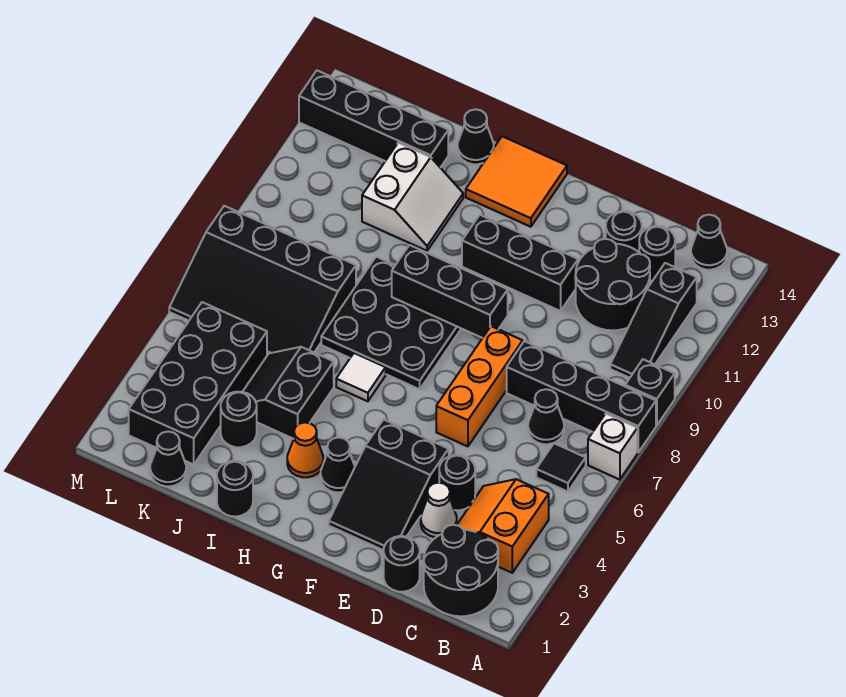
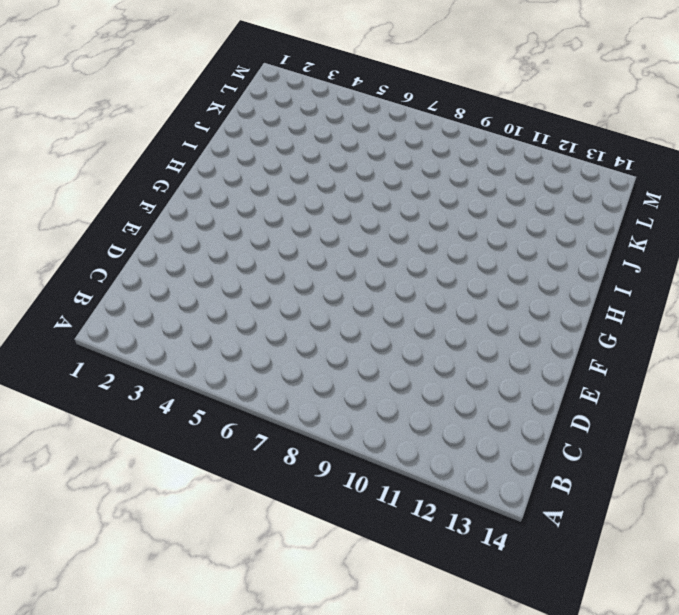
none -> white brick A7 level 1
none -> black brick A8:D8 level 1
none -> black brick A9 level 1
none -> black round brick B1:C2 level 1

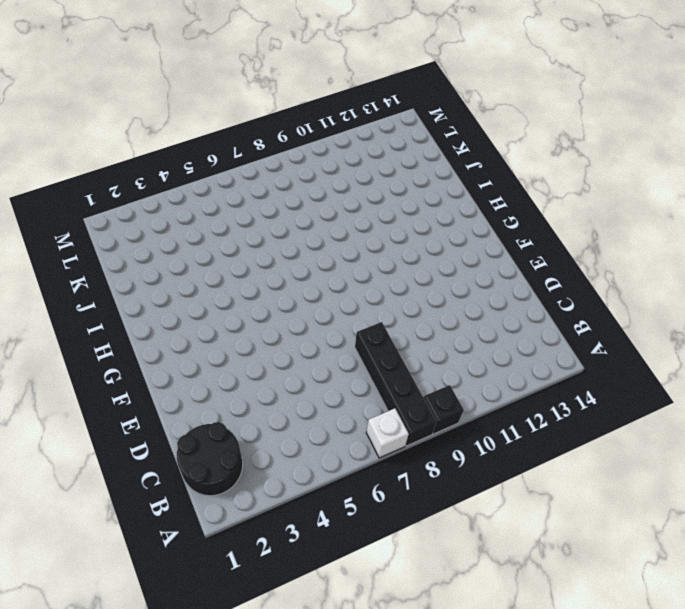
none -> orange slope B3:C4 level 1 top B
none -> black tile B6 level 1
none -> black slope B10:B12 level 1 top 12
none -> black cone B14 level 1

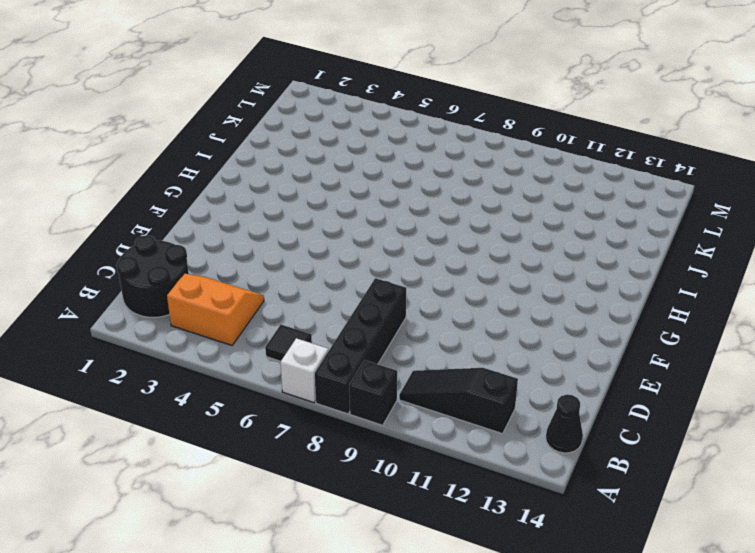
none -> black cone C7 level 1
none -> black round brick C11:D12 level 1
none -> black round brick C13 level 1
none -> black round brick D1 level 1

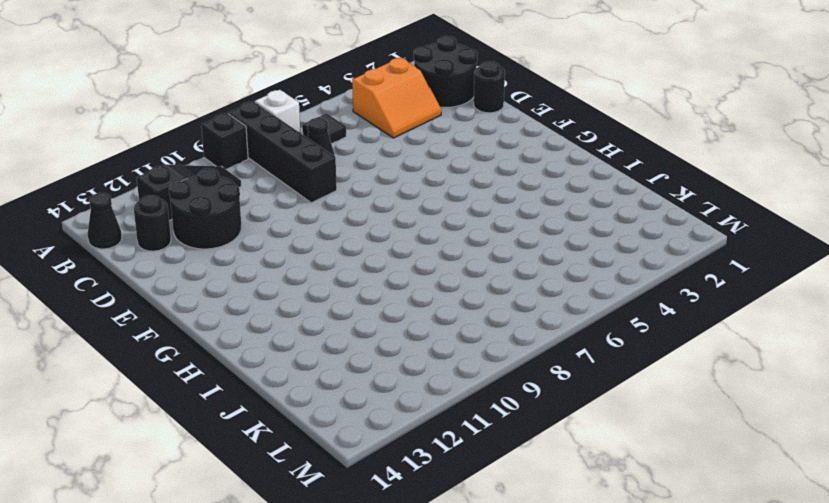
none -> white cone D3 level 1
none -> black round brick D4 level 1
none -> black round brick D13 level 1
none -> black slope E2:F4 level 1 top 4

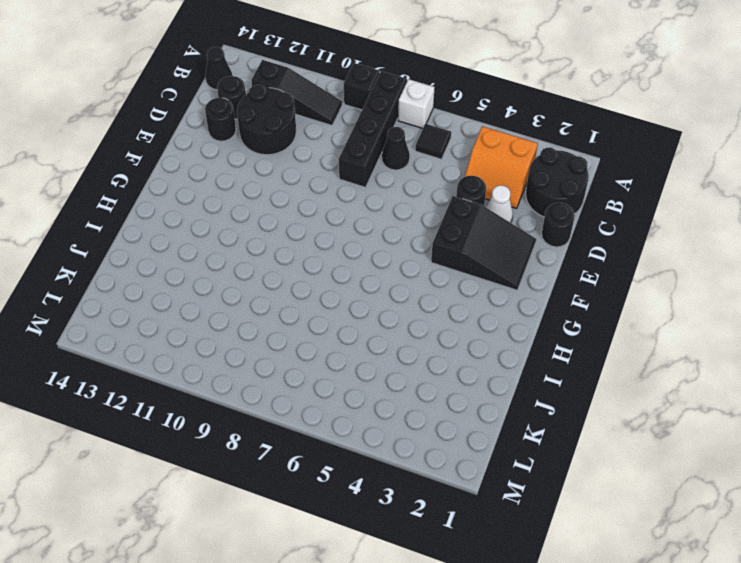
none -> orange brick E6:E8 level 1
none -> black brick E11:G11 level 1
none -> black cone G3 level 1
none -> black plate G7:I9 level 1

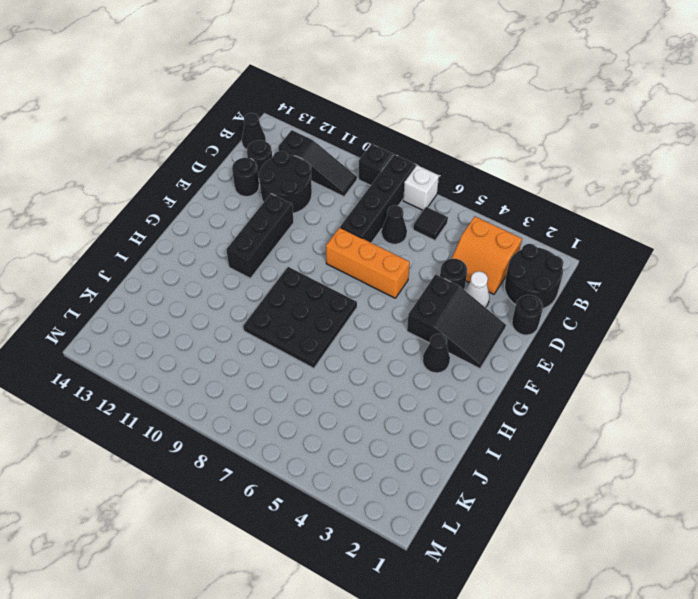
none -> orange tile G13:H14 level 1
none -> orange cone H3 level 1
none -> white tile H6 level 1
none -> black round brick I1 level 1

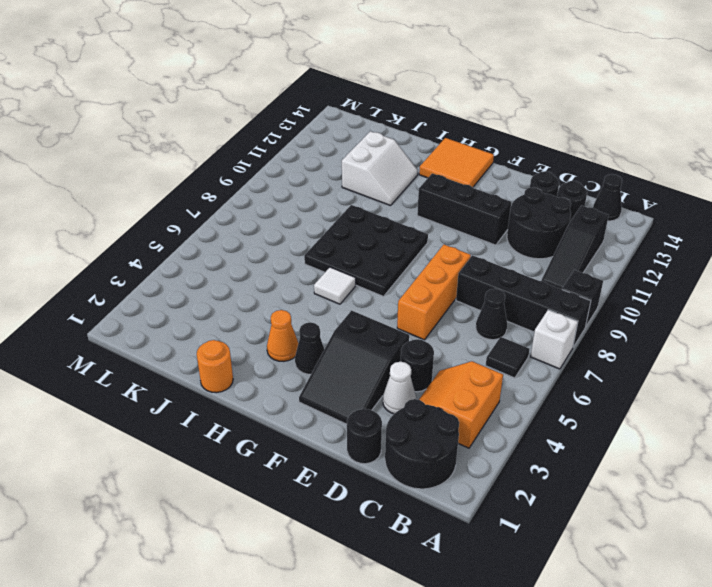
orange round brick I1 level 1 -> black round brick I1 level 1
none -> black slope I4:J5 level 1 top I
none -> black cone I14 level 1
none -> black round brick J3 level 1
none -> black slope J6:M8 level 1 top 8

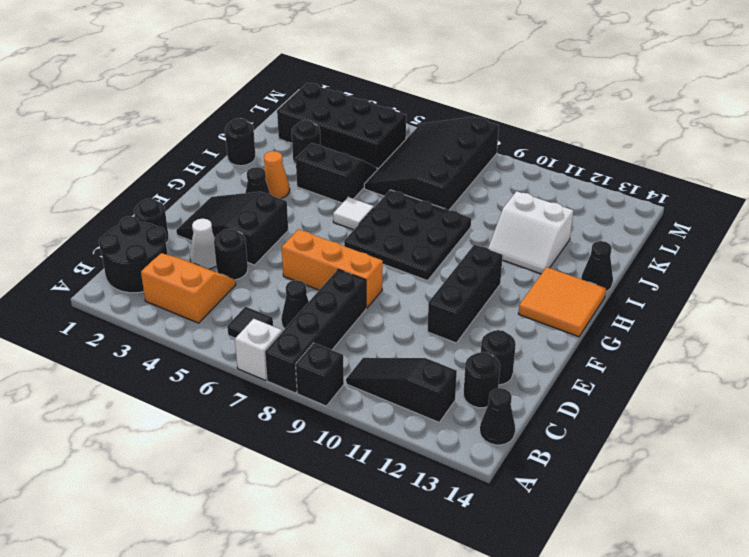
none -> black round brick C11:D12 level 1
none -> black brick J13:M13 level 1
none -> black cone K1 level 1
none -> black brick F9:H9 level 2

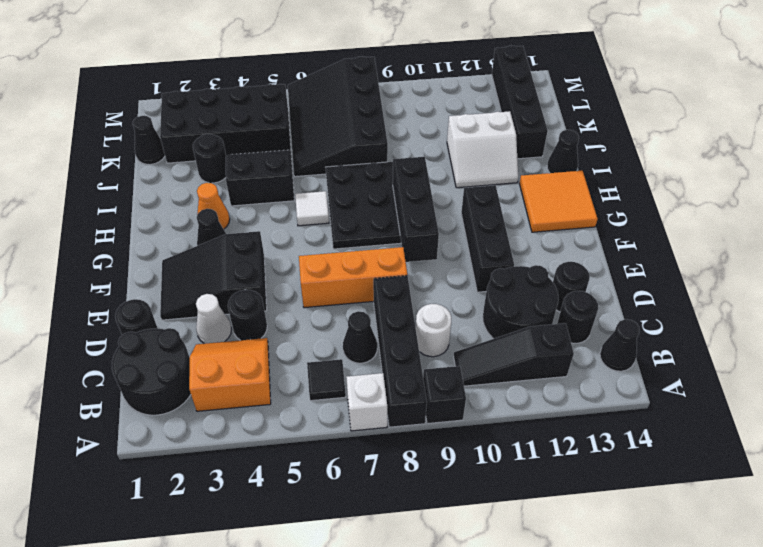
white round brick C9 level 1 -> none
none -> black round brick I1 level 1

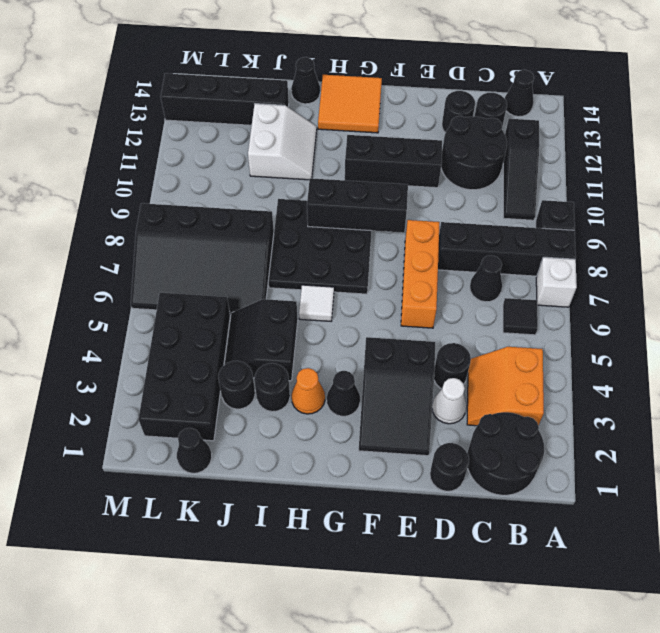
black round brick I3 level 1 -> black round brick I1 level 1

